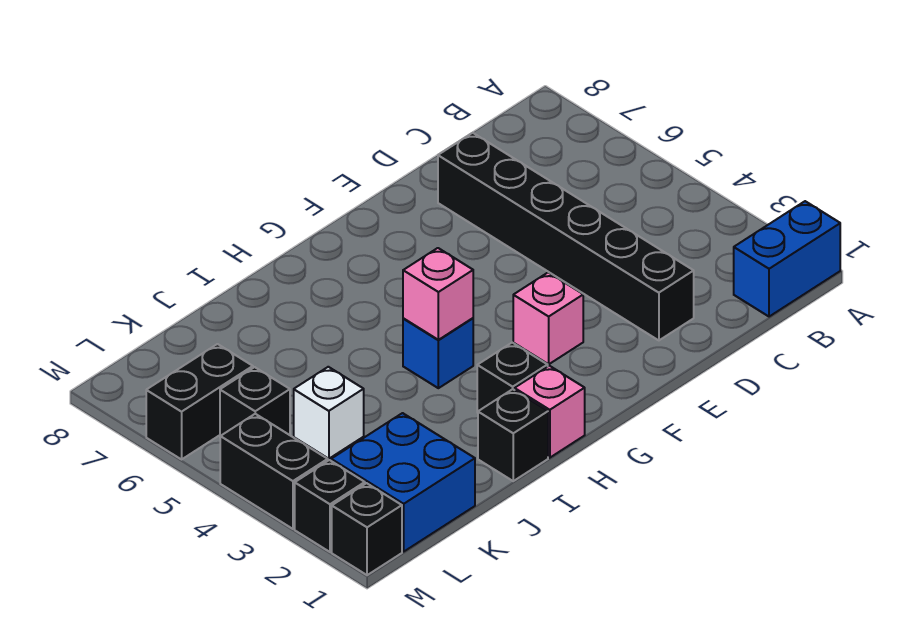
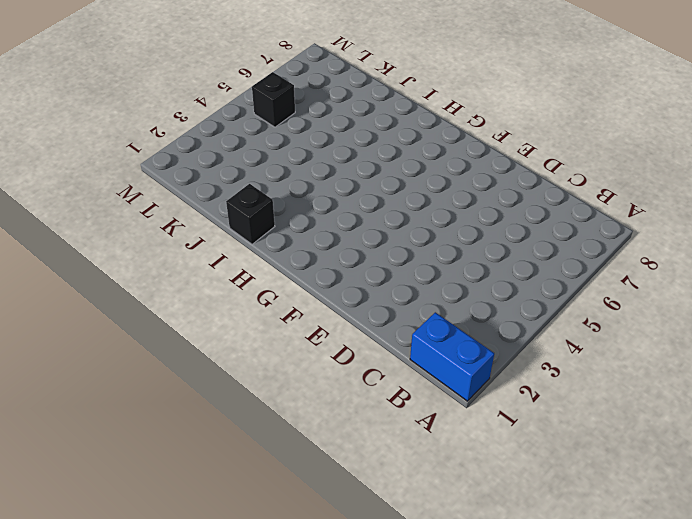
none -> black brick D2:D7 level 1
none -> pink brick F3 level 1
none -> pink brick H1 level 1

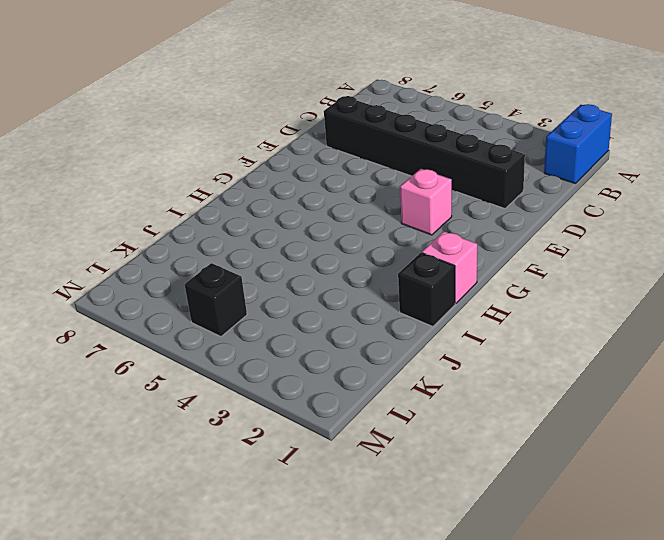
none -> black brick H2 level 1
none -> blue brick H4 level 1
none -> blue brick K1:L2 level 1

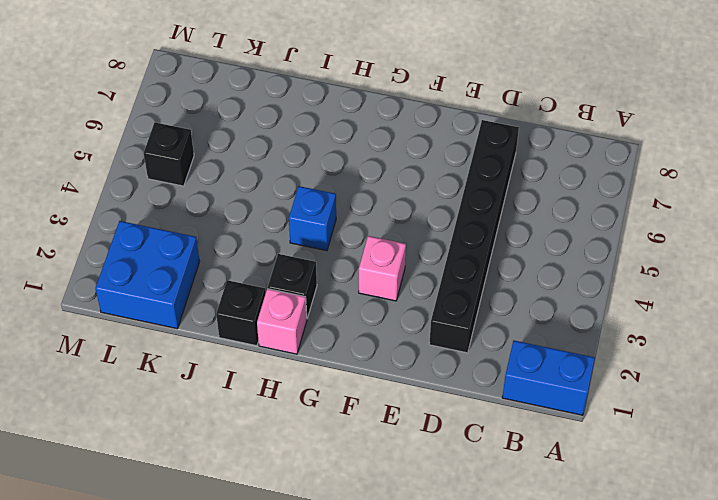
none -> white brick K4 level 1
none -> black brick L6:M6 level 1
none -> black brick M1 level 1

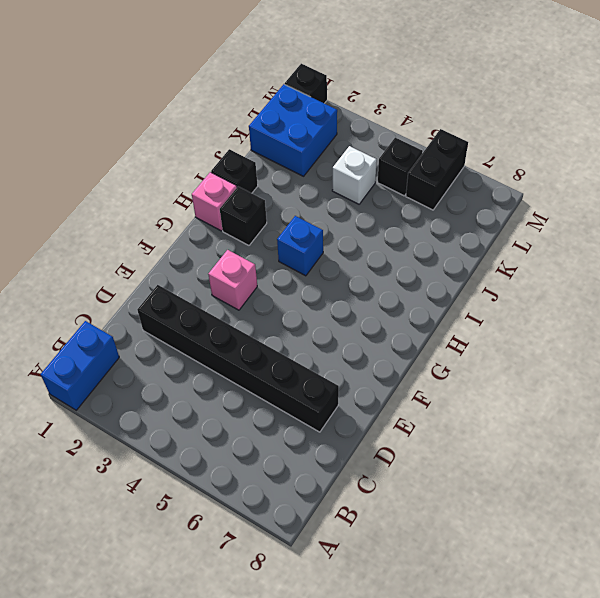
none -> black brick M2 level 1
none -> black brick M3:M4 level 1
none -> pink brick H4 level 2

